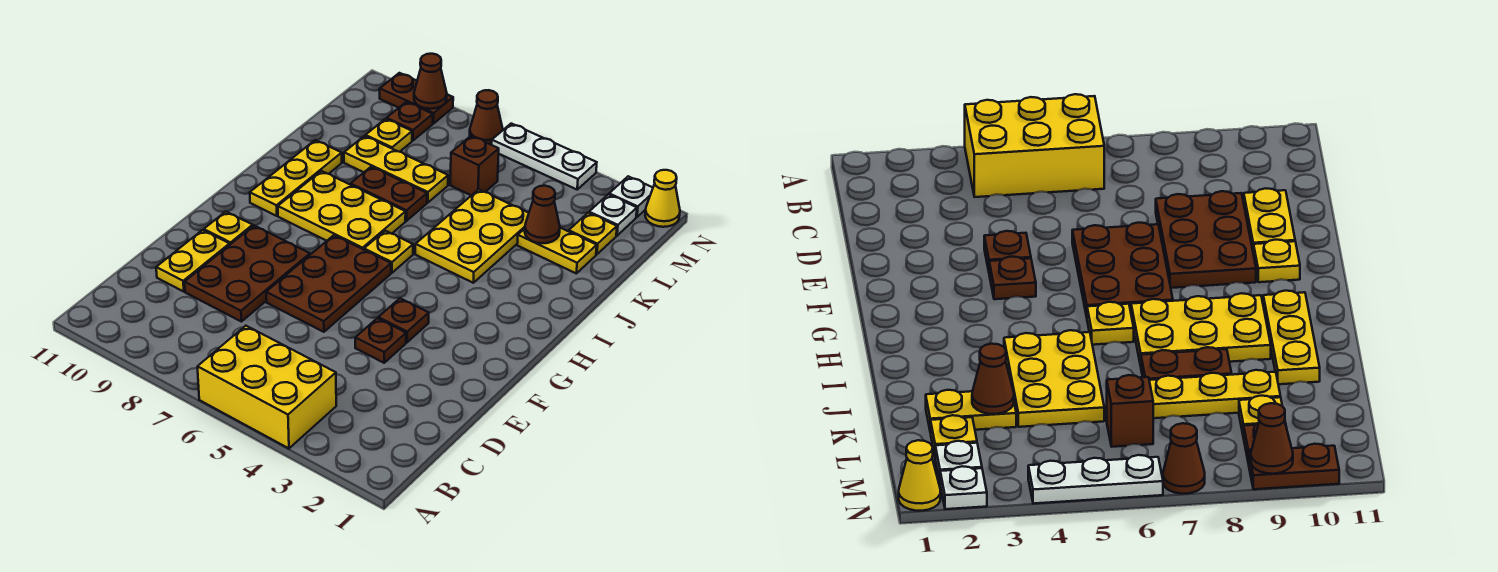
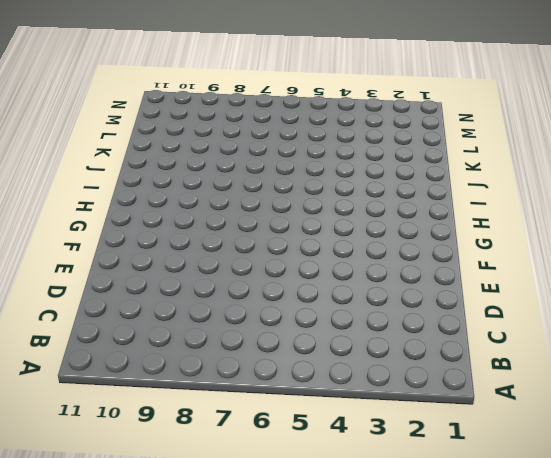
none -> yellow brick A4:B6 level 1
none -> brown plate D8:F9 level 1
none -> yellow plate D10:E10 level 1

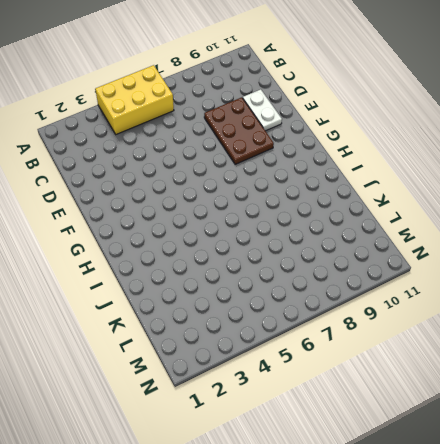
white plate D10:E10 level 1 -> yellow plate D10:E10 level 1
none -> brown plate E4 level 1
none -> brown plate E6:G7 level 1
none -> brown plate F4 level 1

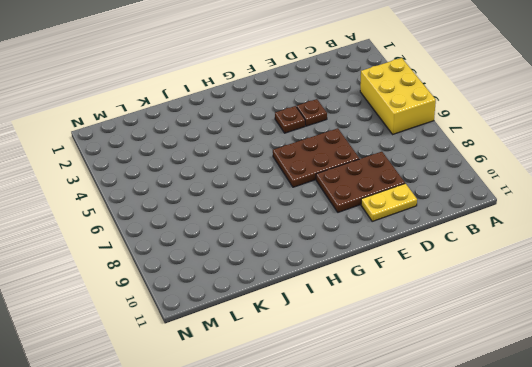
none -> yellow plate F10 level 1
none -> yellow plate H6 level 1
none -> yellow plate H7:I9 level 1

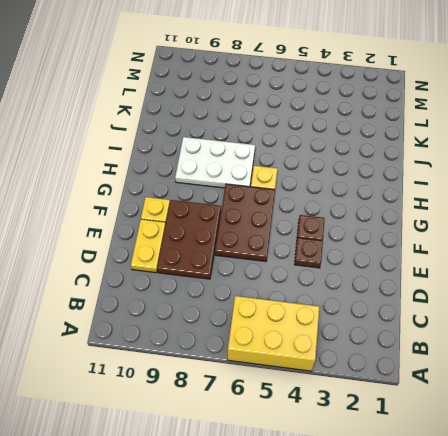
white plate H7:I9 level 1 -> yellow plate H7:I9 level 1
none -> yellow plate H10:J10 level 1
none -> yellow plate I4:K5 level 1
none -> brown plate J7:J8 level 1

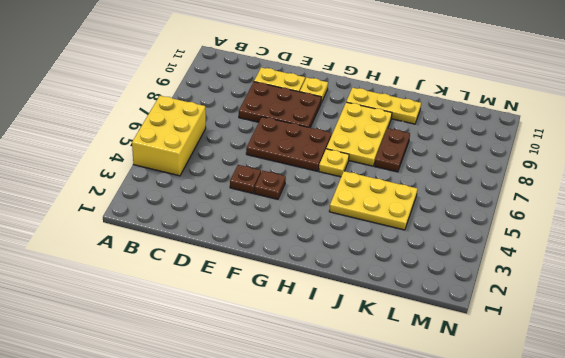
none -> yellow plate K2:K3 level 1
none -> yellow plate K7:K9 level 1
none -> yellow plate L2 level 1

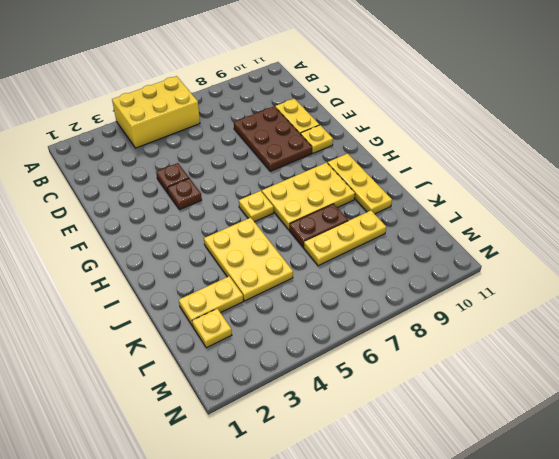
none -> brown plate E6:G7 level 1
none -> brown brick L6 level 1
none -> yellow plate L9 level 1

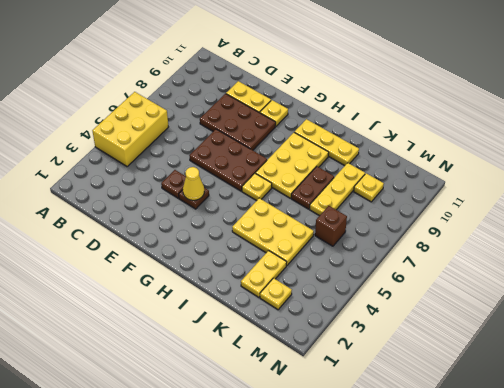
yellow cone F4 level 2 -> yellow cone N1 level 1
none -> white plate M2 level 1
none -> brown plate M9 level 1
none -> white plate N2 level 1

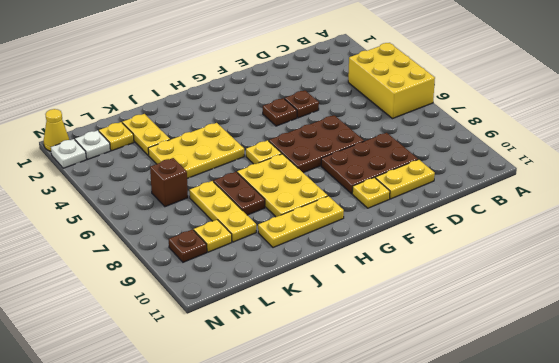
none -> white plate N4:N6 level 1
none -> brown cone N7 level 1
none -> brown plate N9:N10 level 1

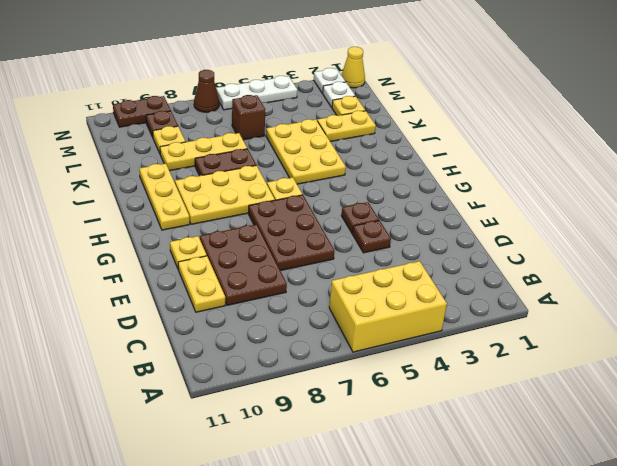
none -> brown cone K3 level 2
none -> brown cone N9 level 2

